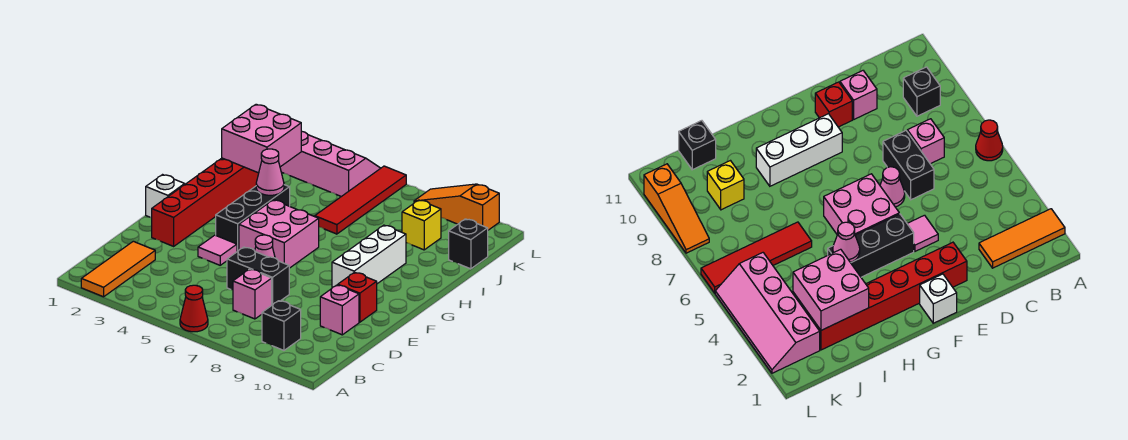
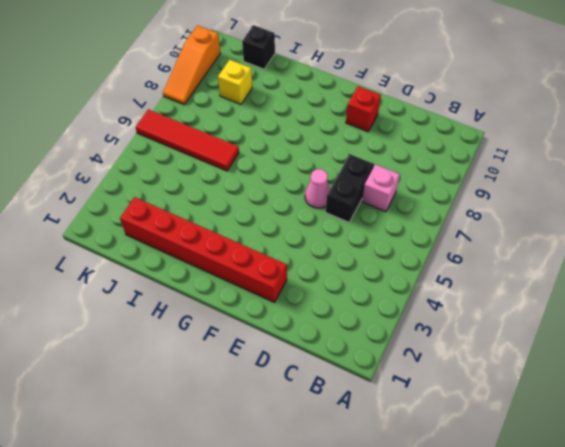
none -> orange tile A2:C2 level 1
none -> red cone A6 level 1
none -> black brick B9 level 1

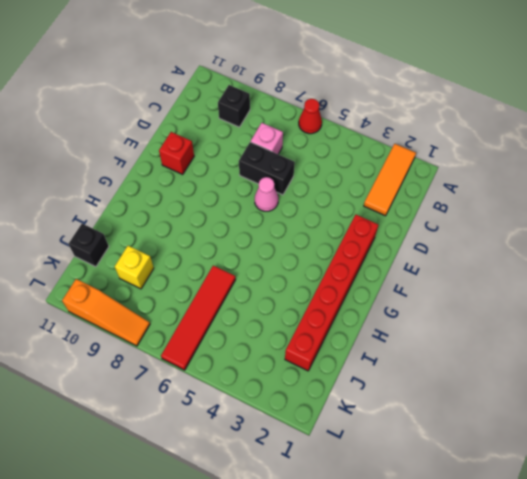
none -> pink brick D10 level 1
none -> pink tile E4 level 1
none -> white brick F1 level 1

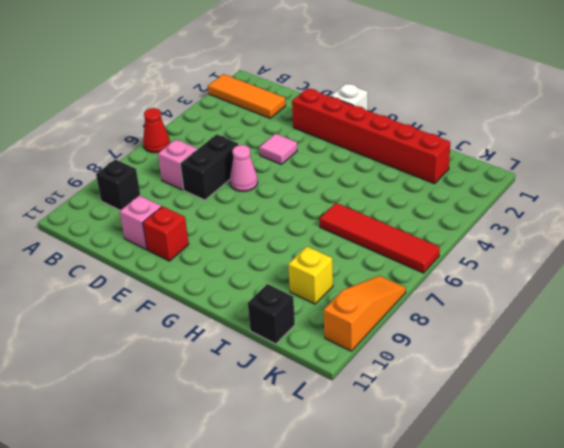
none -> black brick F4:H4 level 1
none -> pink brick F5:G6 level 1
none -> white brick F9:H9 level 1

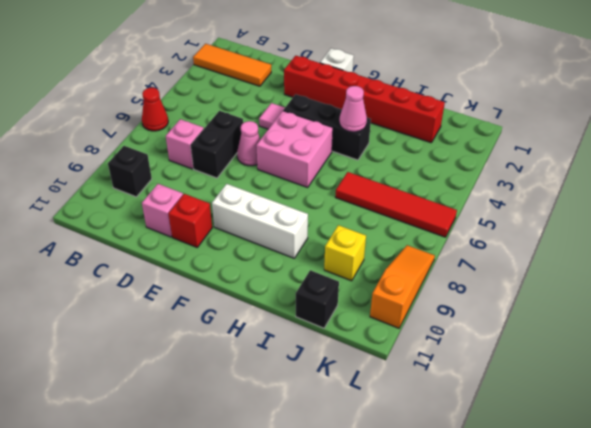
none -> pink slope K2:L5 level 1 top K
none -> pink brick I2:J3 level 2

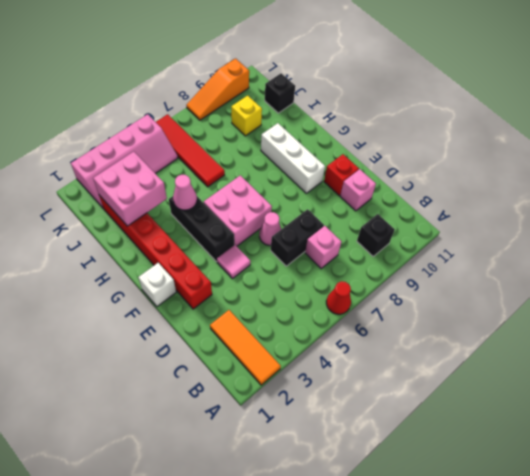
pink slope K2:L5 level 1 top L -> pink slope K2:L5 level 1 top K

